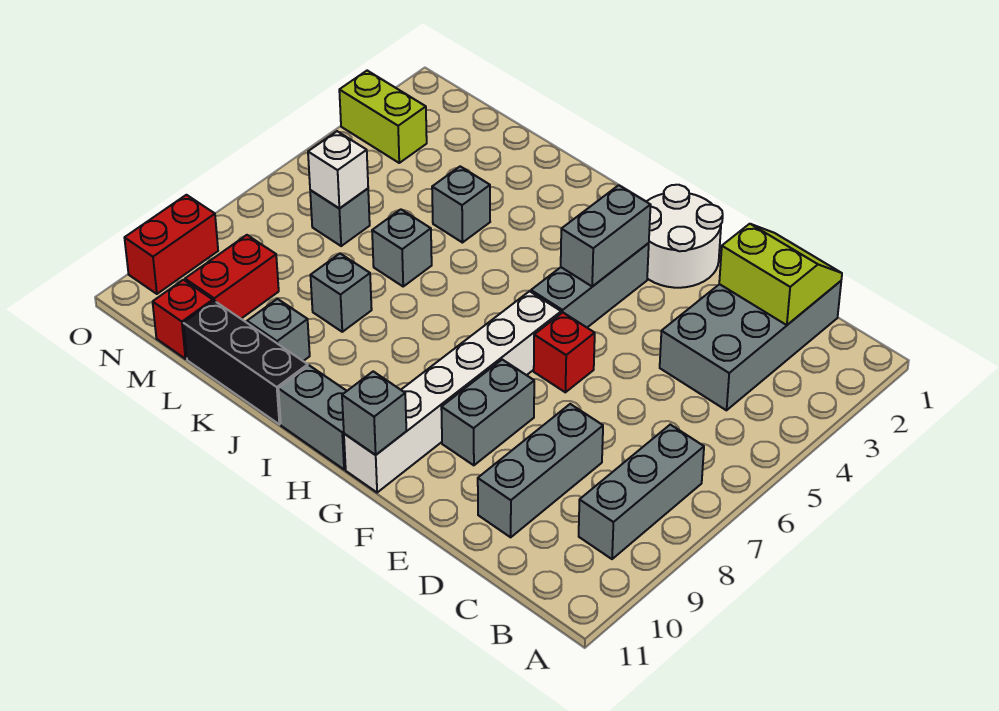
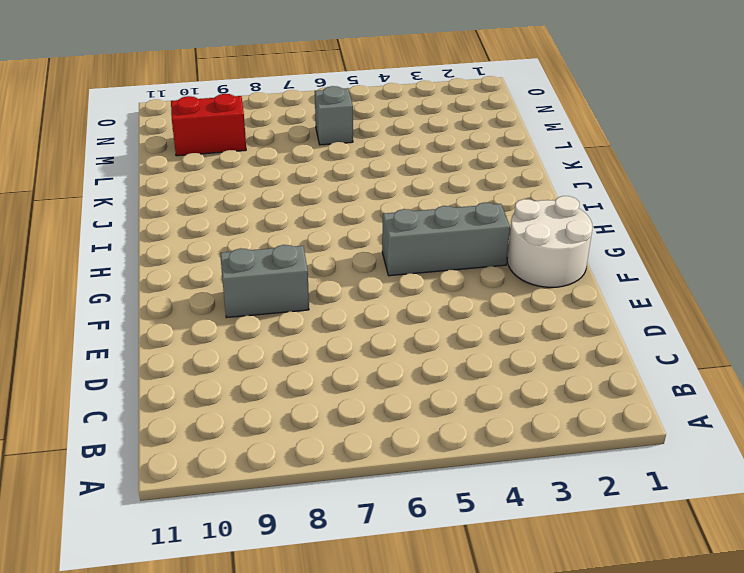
none -> grey brick B7:B9 level 1
none -> grey brick C1:D4 level 1
none -> grey brick D8:D10 level 1

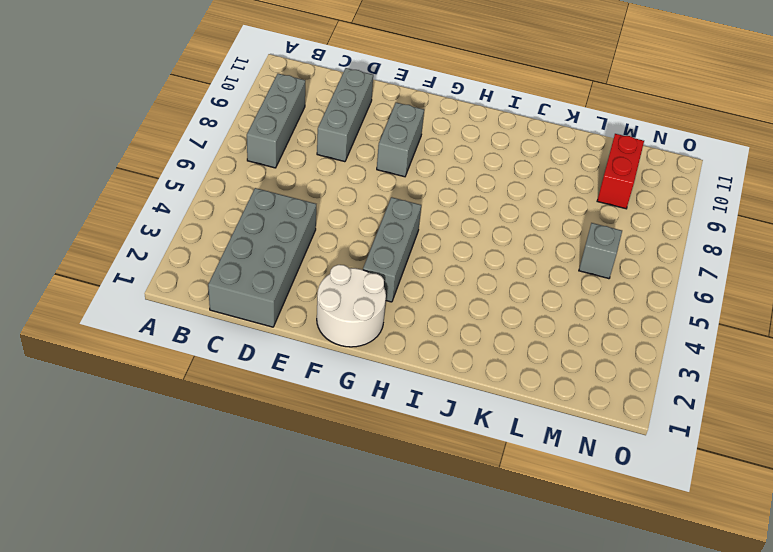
none -> red brick F6 level 1
none -> white brick G6:G11 level 1
none -> grey brick H11:I11 level 1

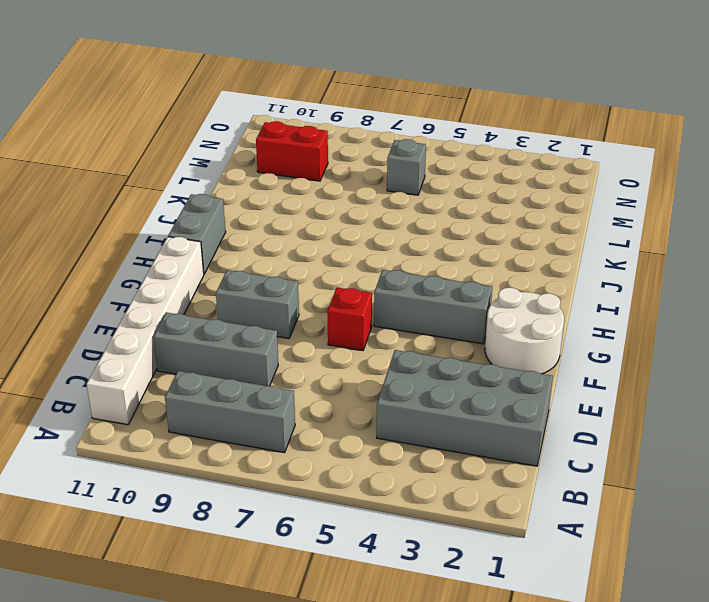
white brick B11:G11 level 1 -> white brick G6:G11 level 1
none -> black brick J11:L11 level 1
none -> grey brick K4 level 1
none -> grey brick K6 level 1

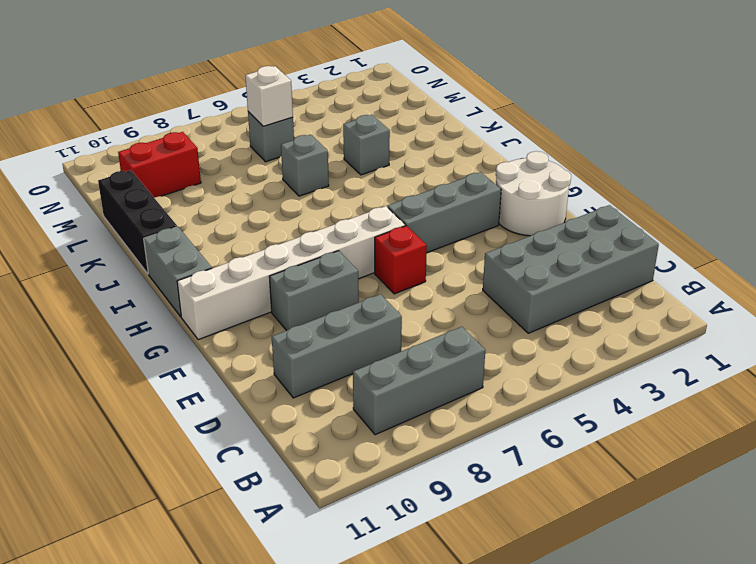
none -> grey brick K8 level 1
none -> grey brick K10 level 1
none -> red brick M11 level 1

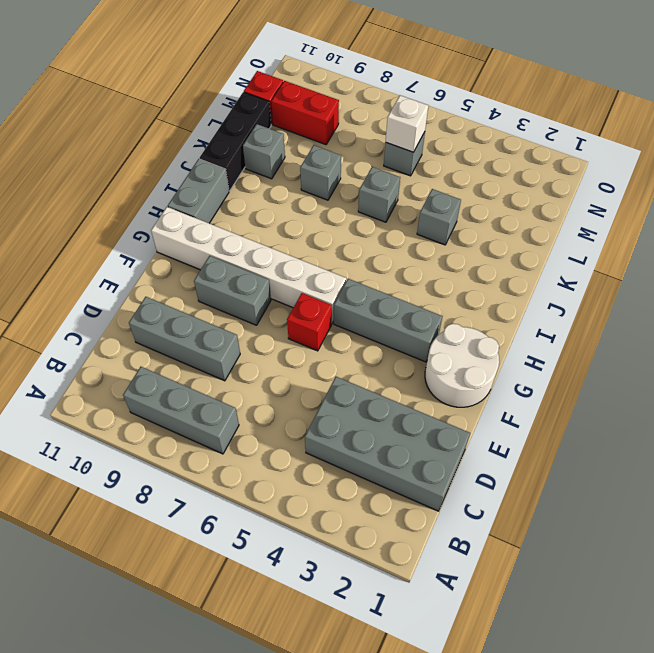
none -> lime brick N3:O3 level 1
none -> red brick O9:O10 level 1
none -> lime slope C1:D2 level 2 top 2

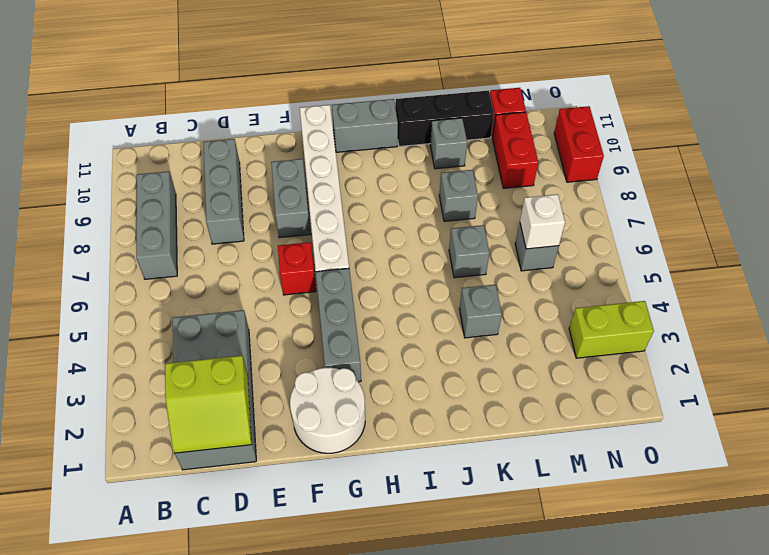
none -> grey brick G3:G4 level 2
none -> grey brick G11 level 2

